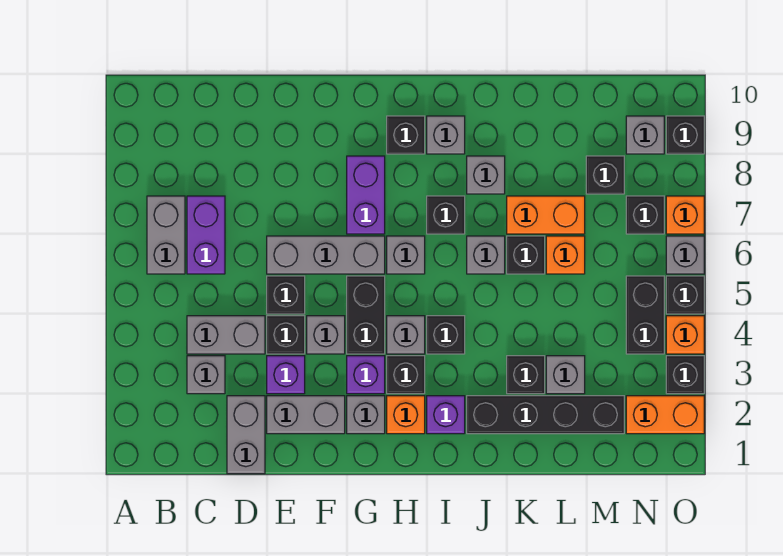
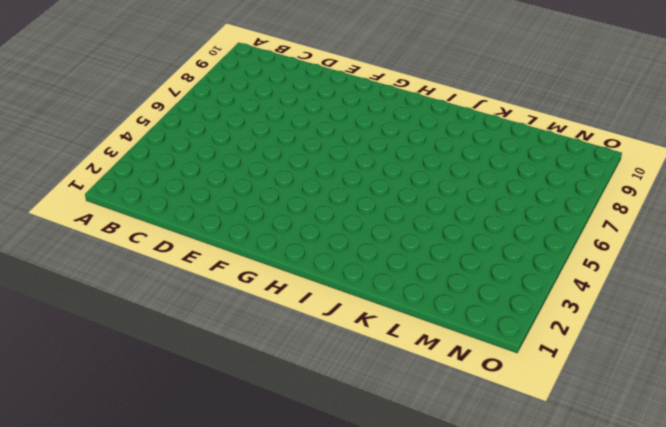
none -> grey brick B6:B7 level 1
none -> grey brick C3 level 1
none -> grey brick C4:D4 level 1
none -> purple brick C6:C7 level 1

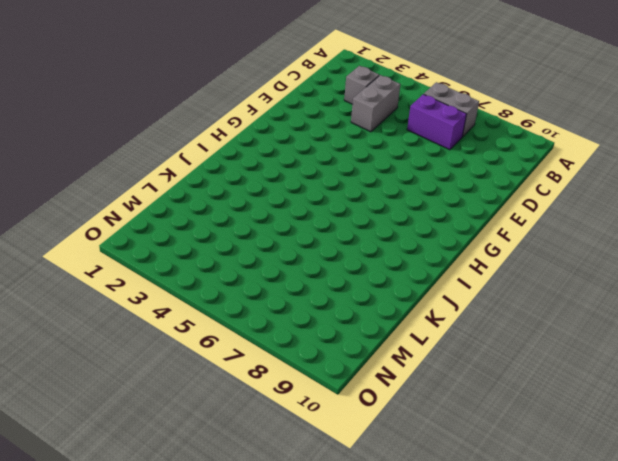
none -> grey brick D1:D2 level 1
none -> grey brick E2:F2 level 1
none -> purple brick E3 level 1
none -> black brick E4 level 1

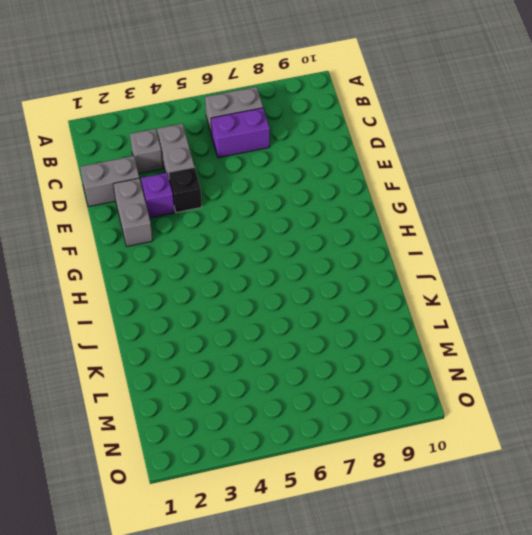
none -> black brick E5 level 1
none -> grey brick E6:G6 level 1
none -> grey brick F4 level 1
none -> grey brick G2 level 1

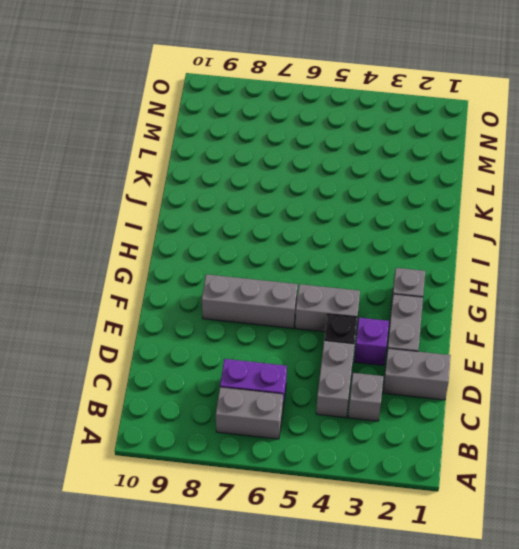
grey brick F4:F5 level 1 -> grey brick F4 level 1
grey brick F6:F8 level 1 -> grey brick E6:G6 level 1
none -> black brick E5 level 1
none -> purple brick G3 level 1
none -> black brick G4:G5 level 1
none -> purple brick G7:G8 level 1

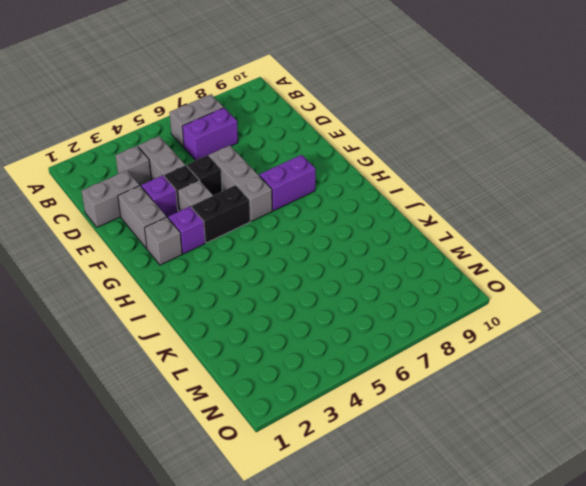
none -> orange brick H2 level 1
none -> black brick H3 level 1
none -> grey brick H4 level 1
none -> grey brick H6 level 1

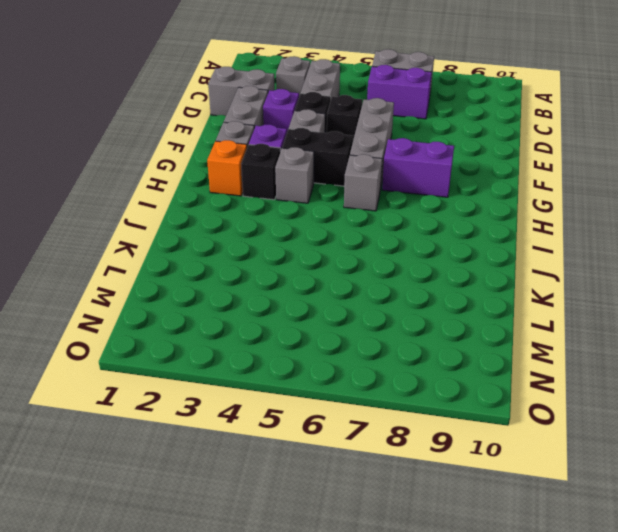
none -> black brick H9 level 1
none -> purple brick I2 level 1
none -> black brick I4 level 1
none -> black brick I7 level 1

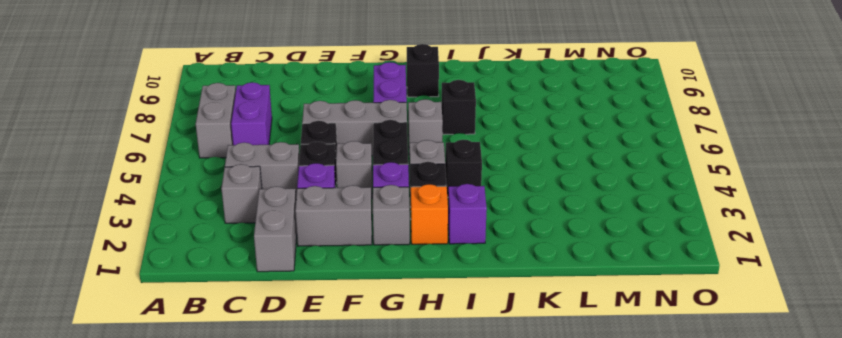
none -> grey brick I9 level 1
none -> black brick J2:M2 level 1
none -> grey brick J6 level 1
none -> grey brick J8 level 1

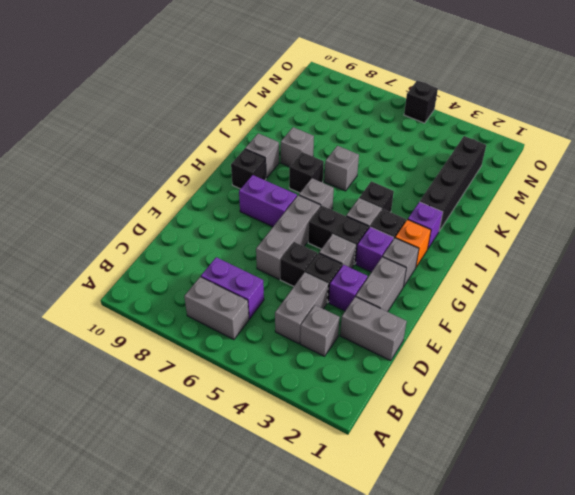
none -> black brick K3 level 1
none -> black brick K6 level 1
none -> orange brick K7:L7 level 1
none -> grey brick L3 level 1

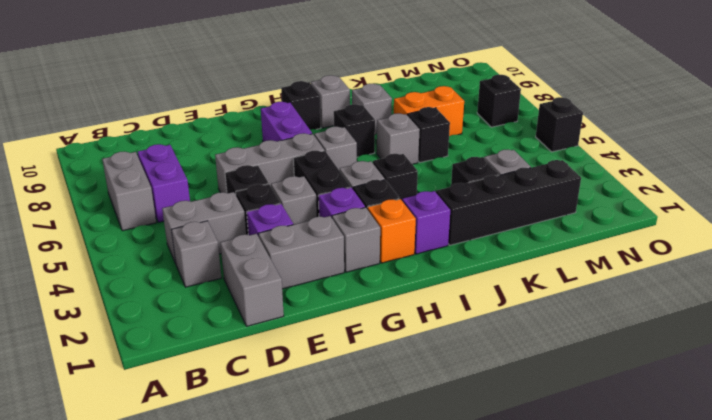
none -> orange brick L6 level 1
none -> black brick M8 level 1
none -> orange brick N2:O2 level 1
none -> black brick N4:N5 level 1

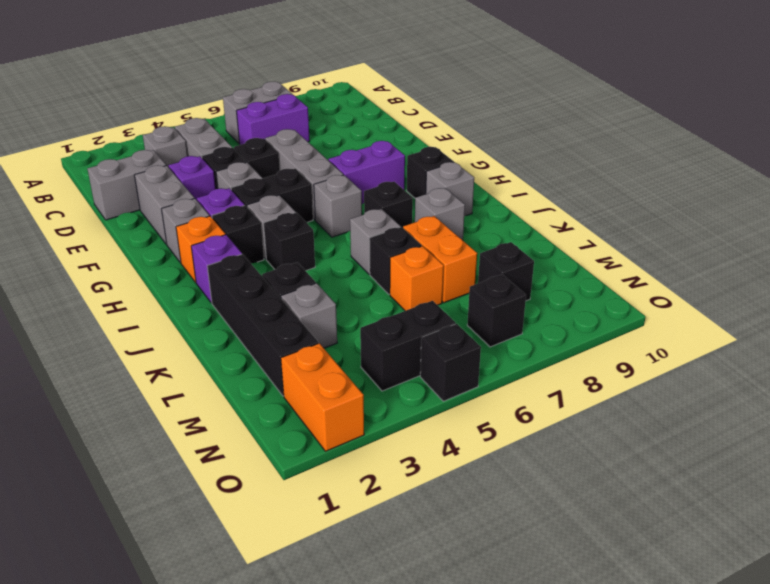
none -> grey brick N9 level 1
none -> black brick O3 level 1
none -> orange brick O4 level 1
none -> grey brick O6 level 1

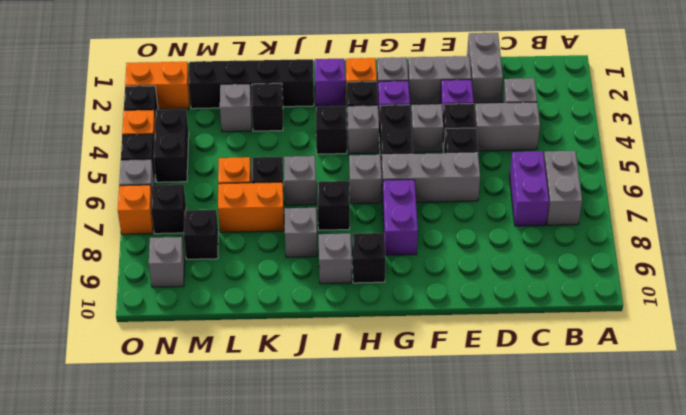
none -> black brick O9 level 1

